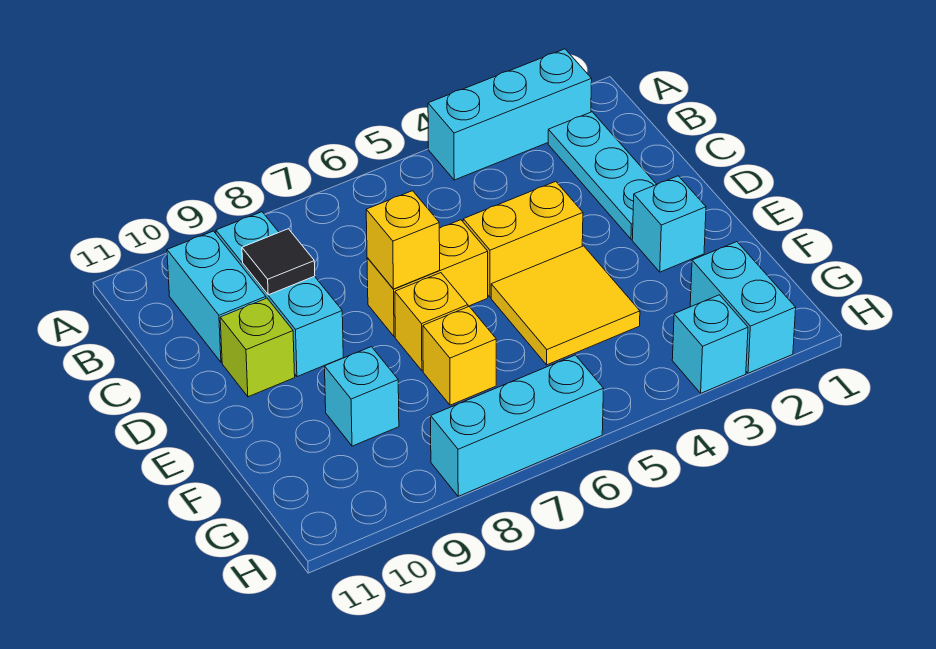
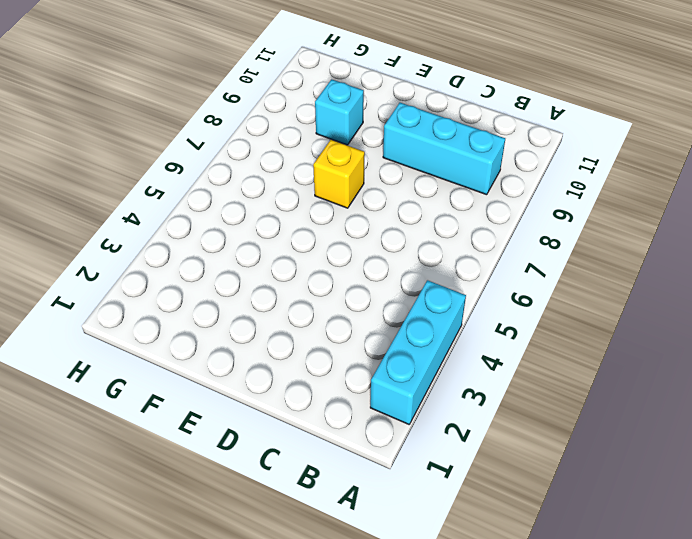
none -> cyan plate B2:D2 level 1
none -> cyan brick B10:C10 level 1
none -> yellow brick D4:D5 level 1

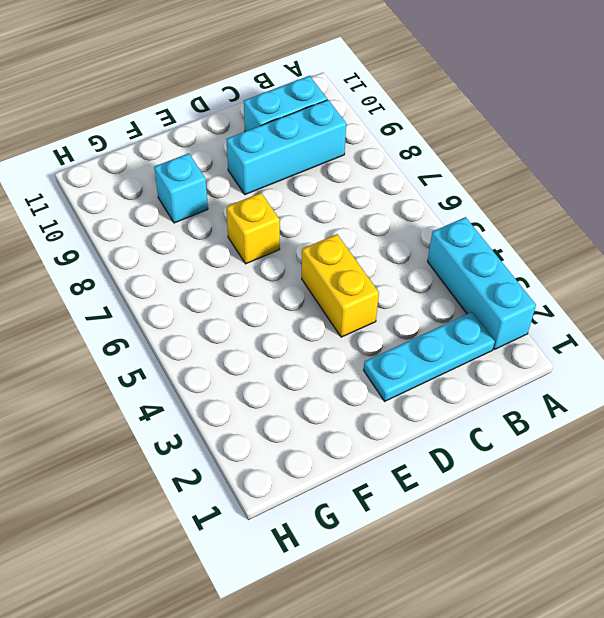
none -> yellow brick D6:D7 level 1
none -> lime brick D10 level 1
none -> cyan brick E2 level 1

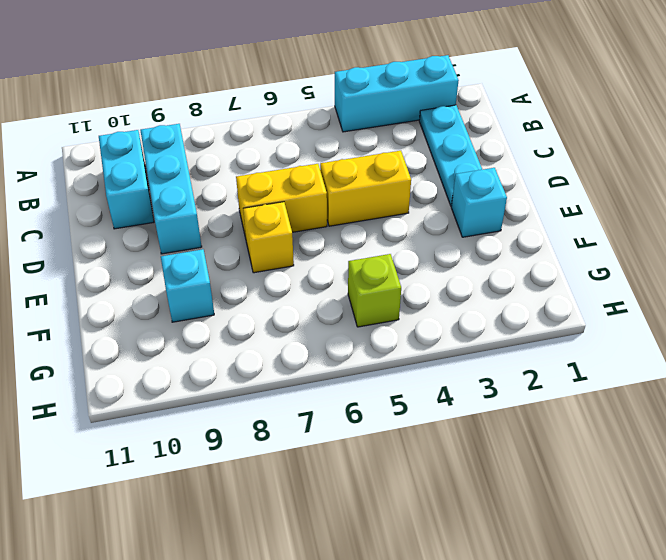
lime brick G5 level 1 -> lime brick D10 level 1
none -> yellow tile E4:F5 level 1
none -> yellow brick F7 level 1
none -> cyan brick G2:H2 level 1

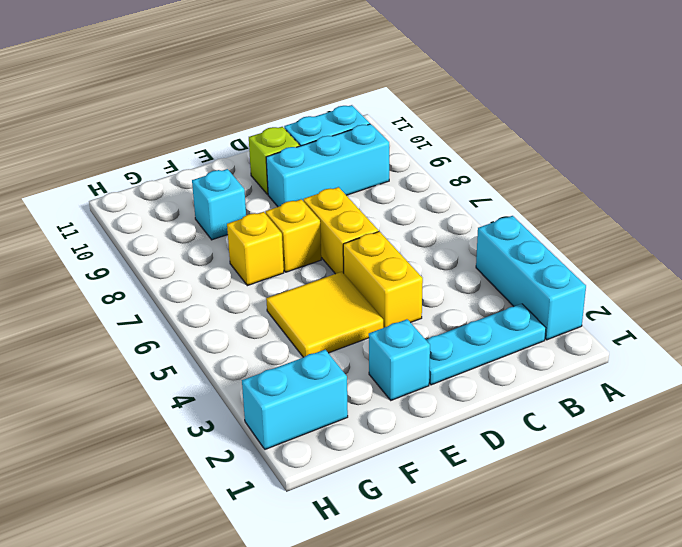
none -> cyan brick H3 level 1
none -> cyan brick H6:H8 level 1
none -> black tile C9 level 2

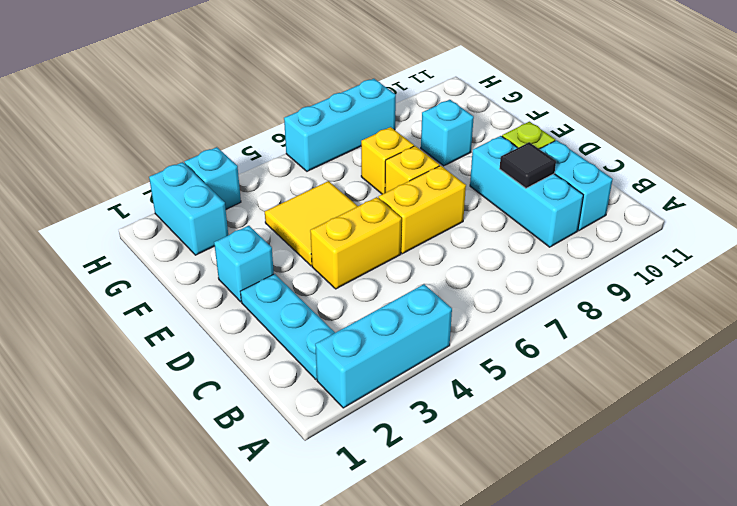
none -> yellow brick D7 level 2

